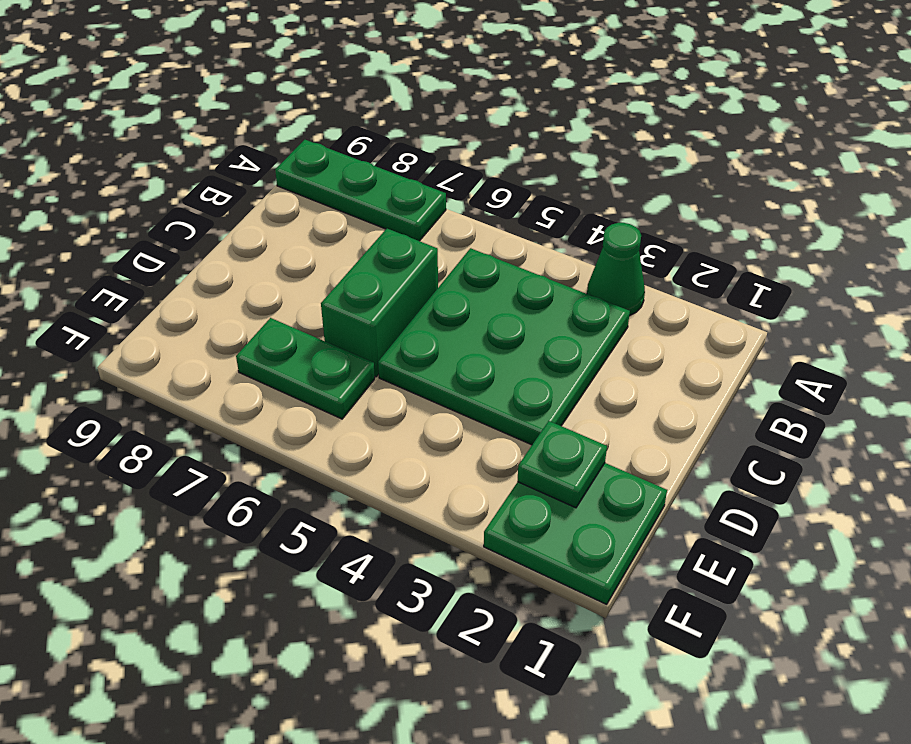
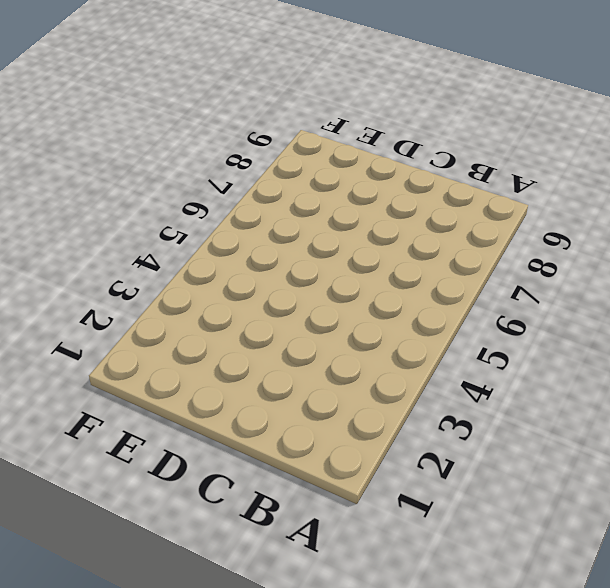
none -> green cone A3 level 1
none -> green plate A7:A9 level 1

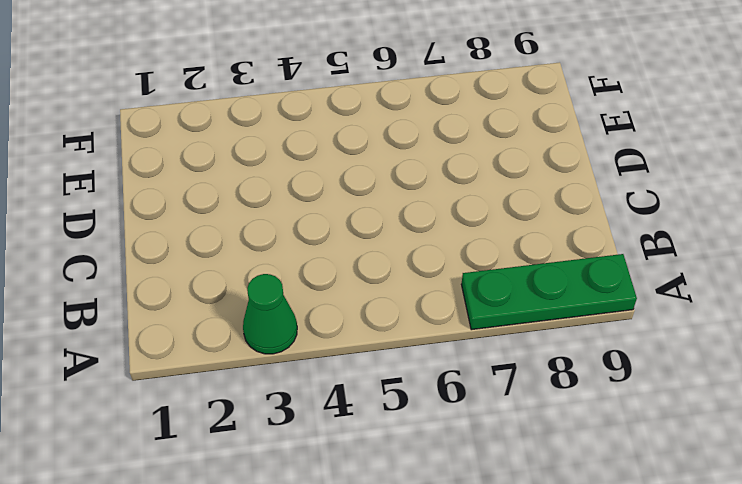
none -> green plate B3:D5 level 1
none -> green brick C6:D6 level 1

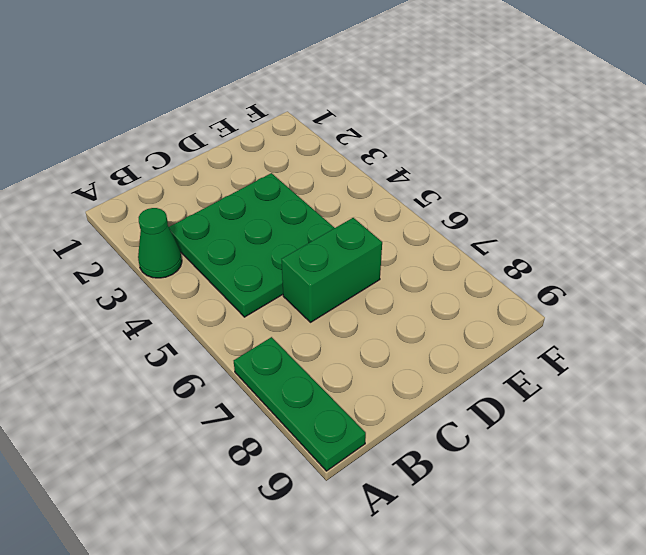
none -> green plate E1:F2 level 1
none -> green plate E6:E7 level 1

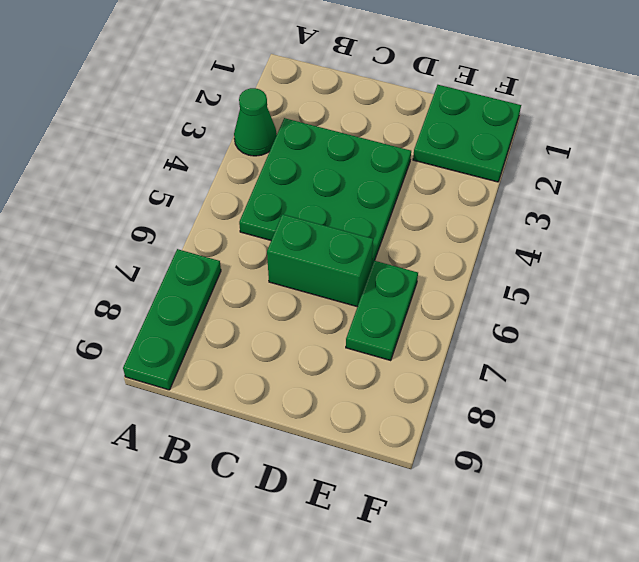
none -> green plate E2 level 2

